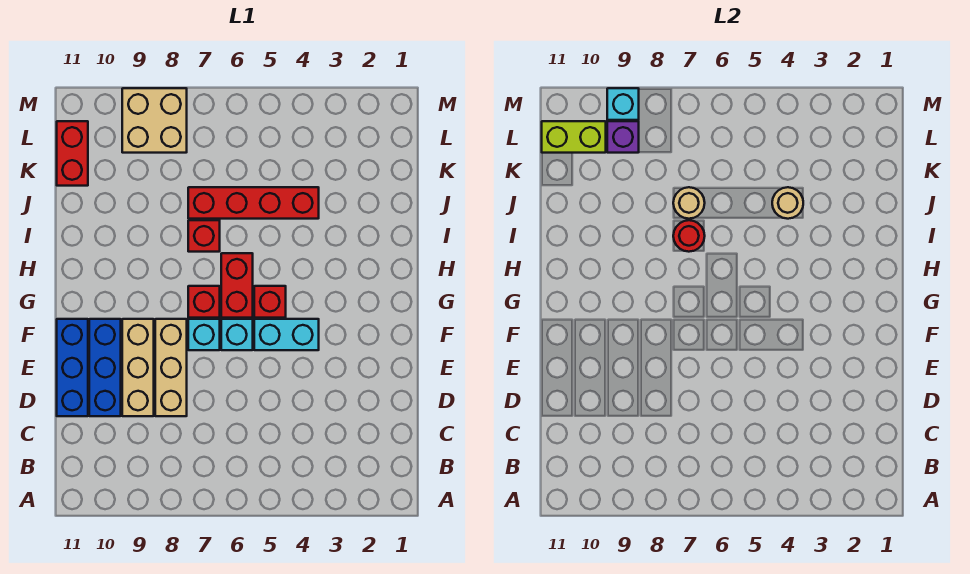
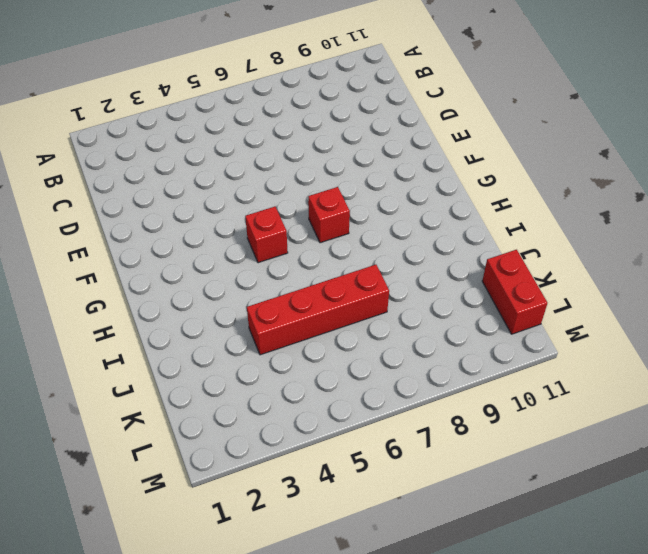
none -> tan brick D8:F8 level 1
none -> tan brick D9:F9 level 1
none -> blue brick D10:F10 level 1

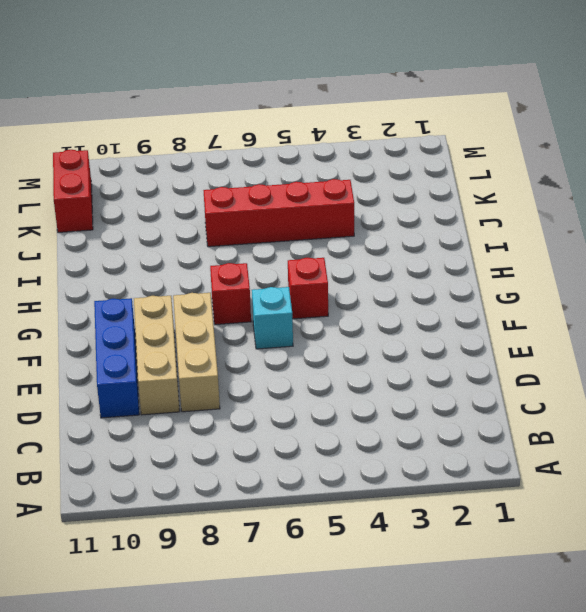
none -> blue brick D11:F11 level 1
none -> cyan brick F4:F5 level 1
none -> cyan brick F7 level 1

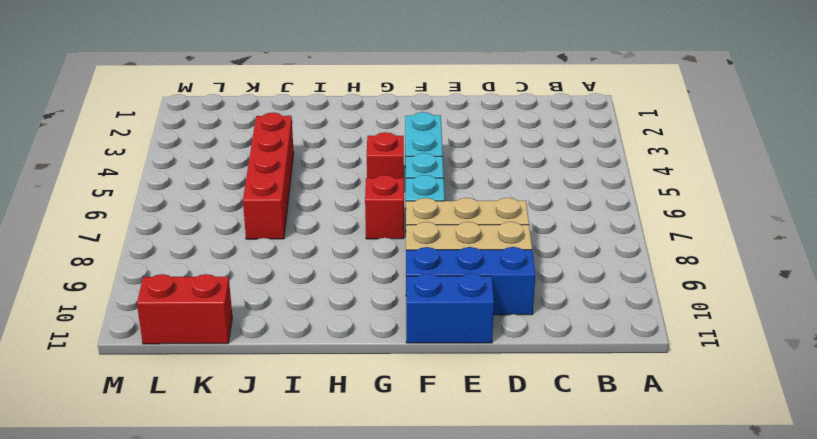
blue brick E11:F11 level 1 -> blue brick D11:F11 level 1
none -> red brick G6:H6 level 1
none -> red brick I7 level 1
none -> tan brick L8:M9 level 1

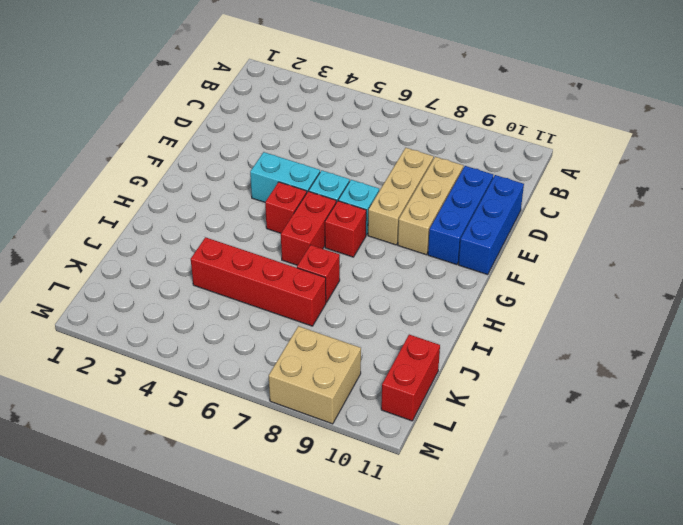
none -> red round brick I7 level 2
none -> tan round brick J4 level 2
none -> tan round brick J7 level 2

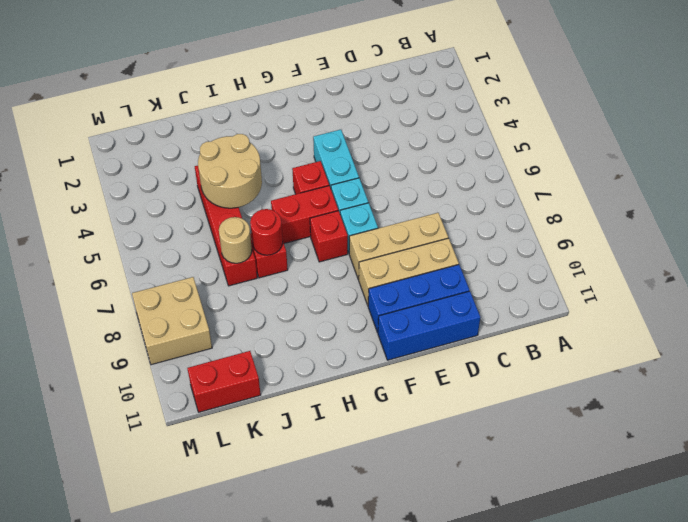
tan round brick I4:J5 level 2 -> tan round brick J4 level 2
none -> purple brick L9 level 2
none -> lime brick L10:L11 level 2
none -> cyan brick M9 level 2

